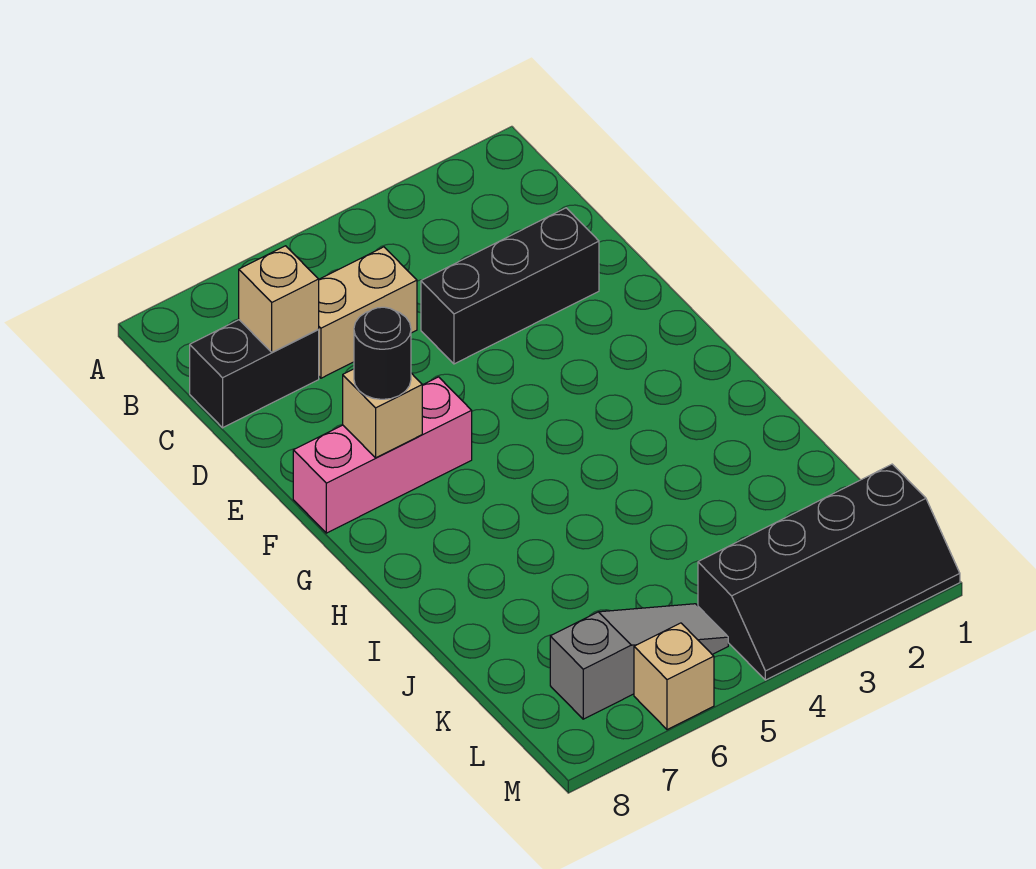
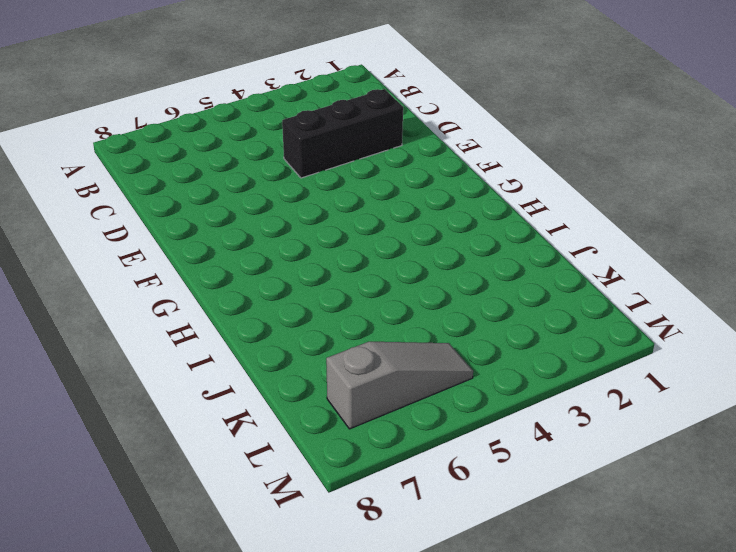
none -> tan brick C5:C6 level 1
none -> black brick C7:C8 level 1

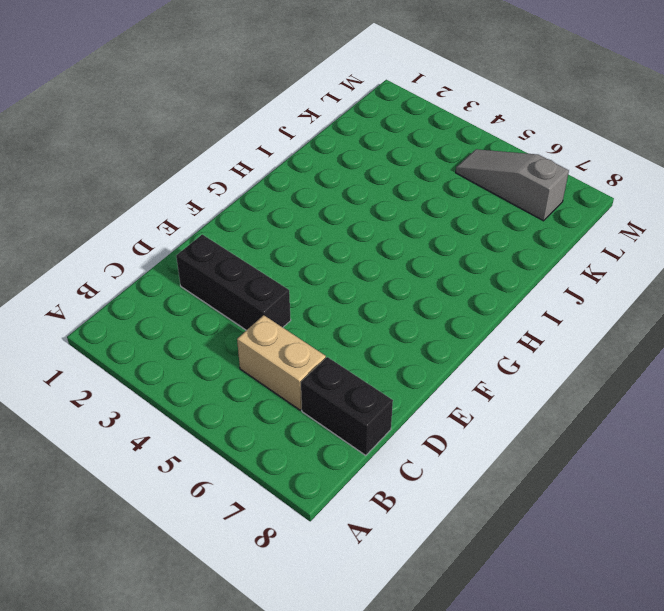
none -> pink brick F6:F8 level 1
none -> black slope L1:M4 level 1 top L

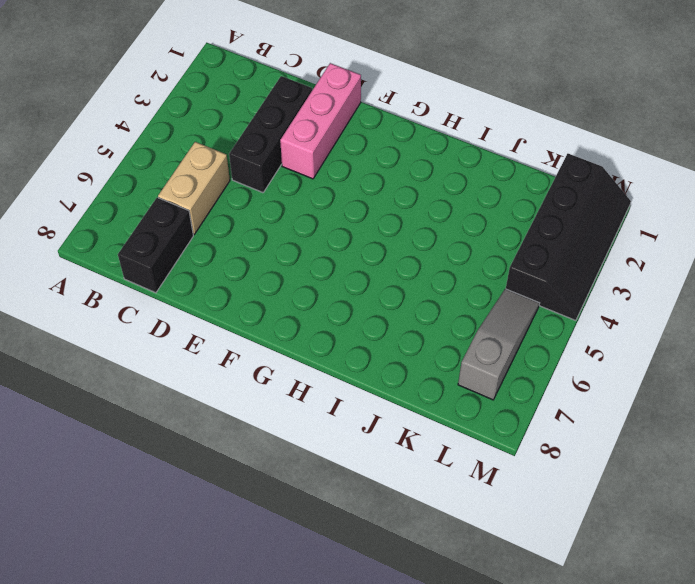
pink brick E1:E3 level 1 -> pink brick F6:F8 level 1
none -> tan brick M6 level 1
none -> tan brick C7 level 2

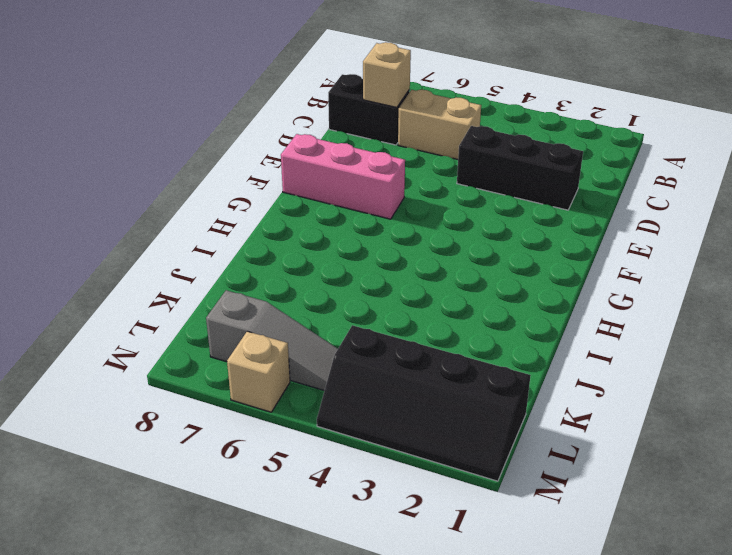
none -> tan brick F7 level 2
none -> black round brick F7 level 3

